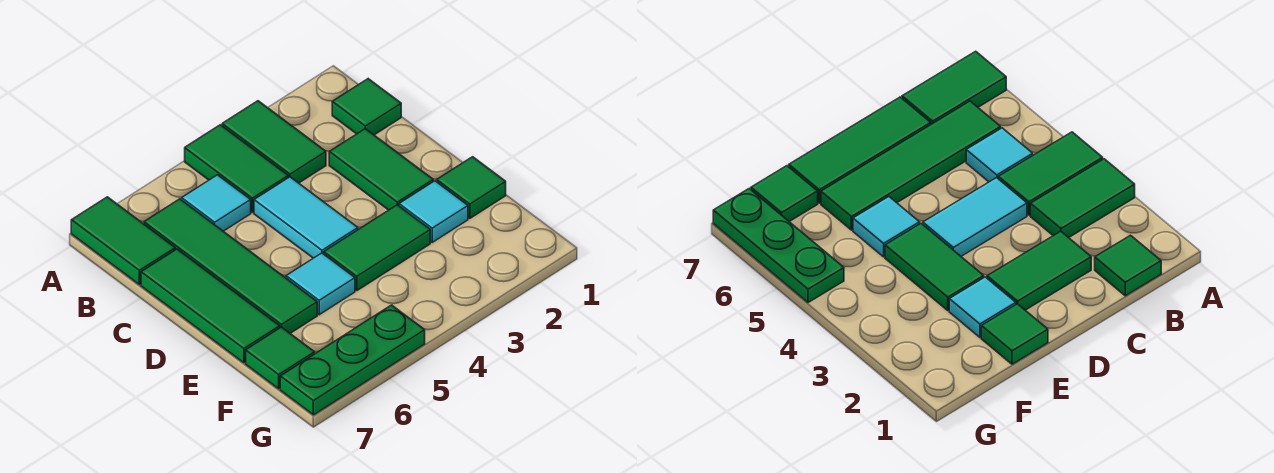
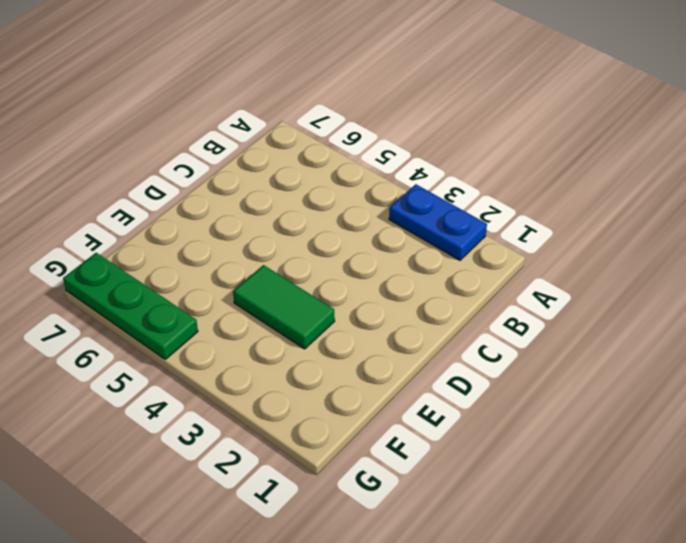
blue plate A2:A3 level 1 -> green tile A3:B3 level 1
none -> green tile A4:B4 level 1
none -> green tile A7:B7 level 1
none -> green tile B1 level 1

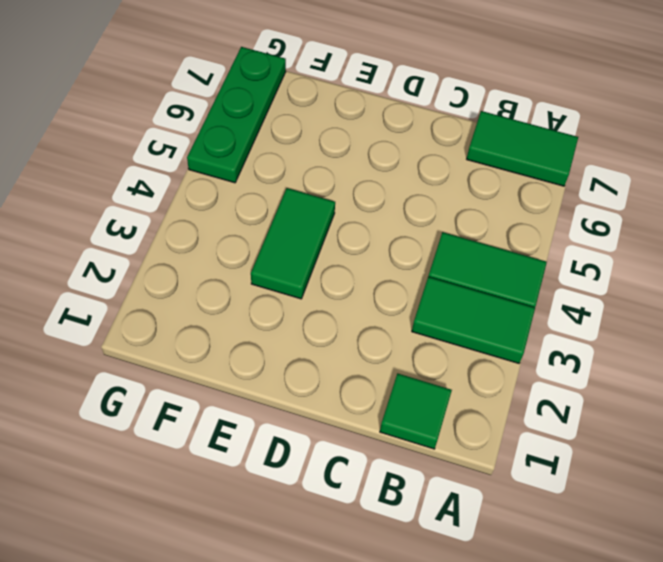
none -> cyan tile B5 level 1
none -> green tile B6:E6 level 1
none -> green tile C2:D2 level 1

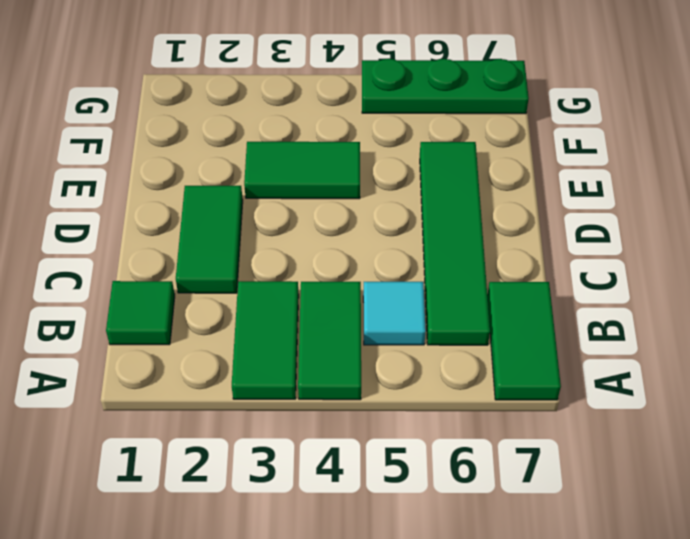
none -> cyan tile C4:D4 level 1
none -> green tile C7:E7 level 1
none -> green tile E1 level 1

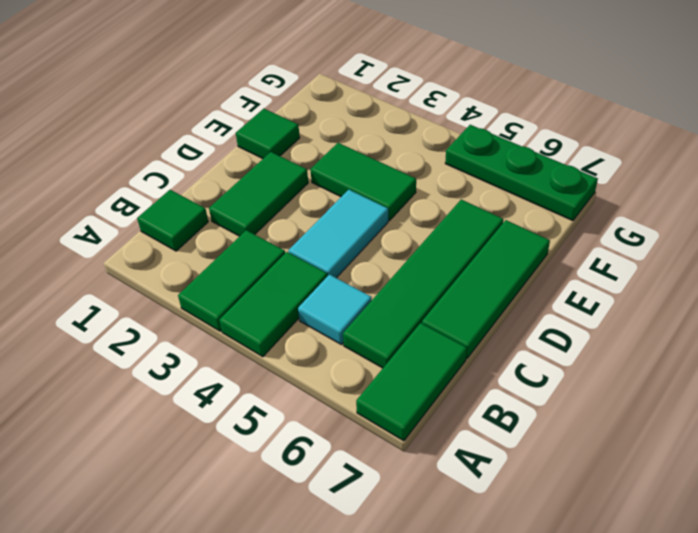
none -> cyan tile E2 level 1
none -> cyan tile E5 level 1
none -> green tile F7 level 1

